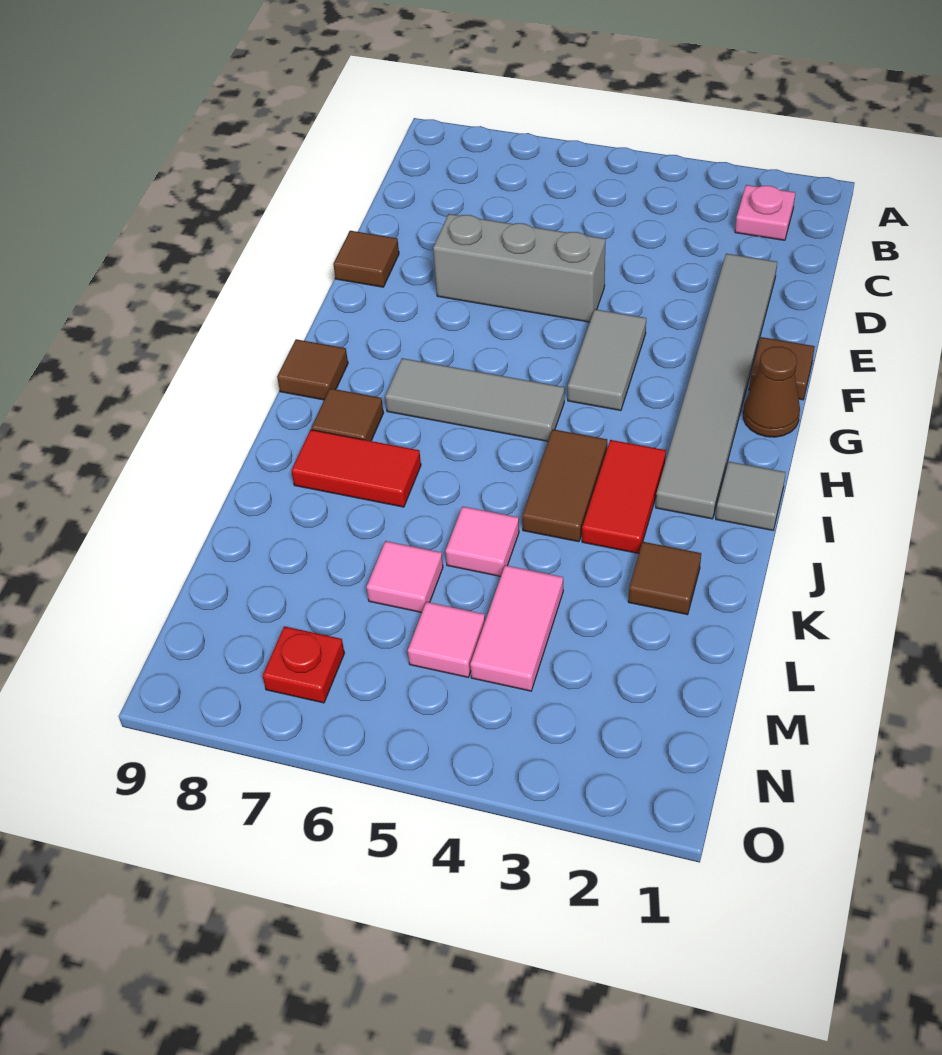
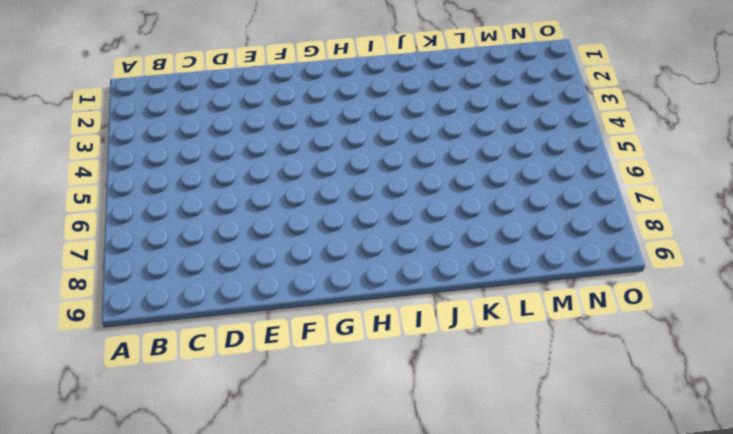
none -> pink plate B2 level 1
none -> grey tile D2:I2 level 1
none -> grey brick E5:E7 level 1

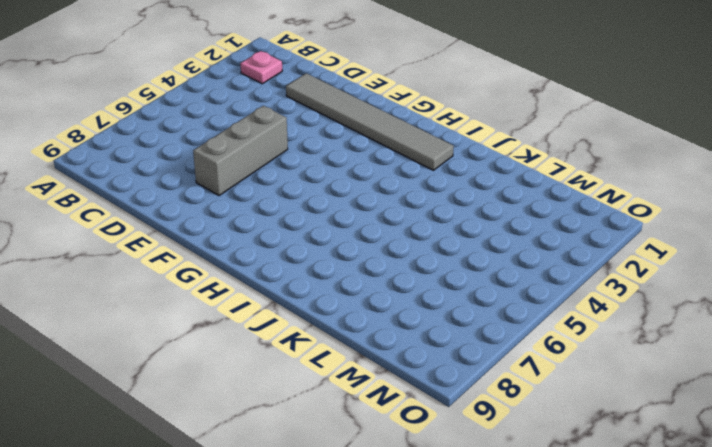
none -> brown tile E9 level 1
none -> brown tile F1 level 1
none -> grey tile F4:G4 level 1

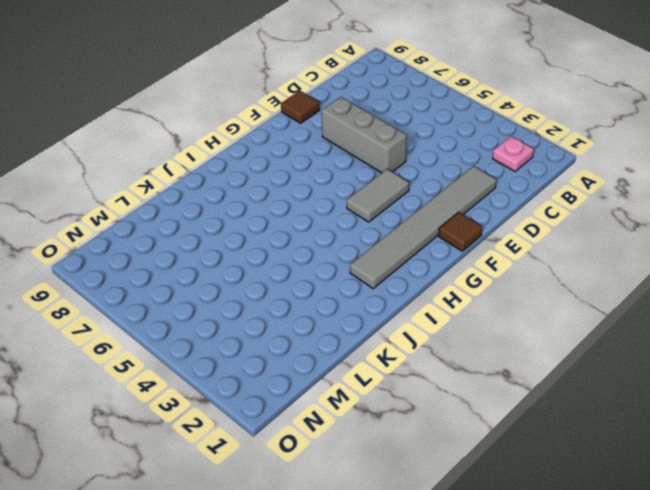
none -> brown cone G1 level 1
none -> grey tile H5:H7 level 1
none -> brown tile H9 level 1

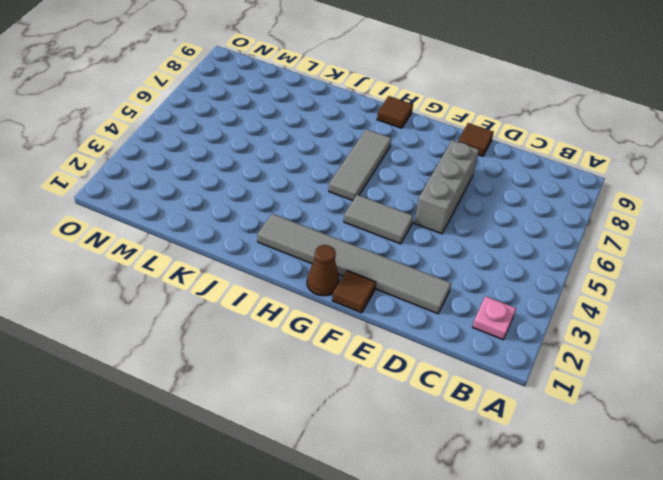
none -> grey tile I1 level 1
none -> red tile I3:J3 level 1
none -> brown tile I4:J4 level 1

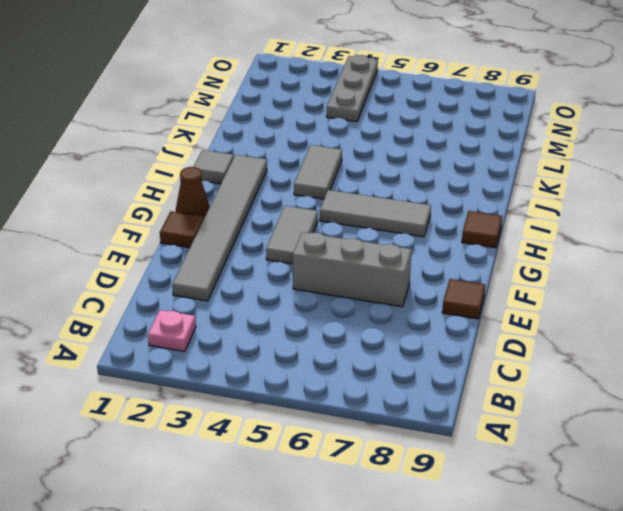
grey tile I4:J4 level 1 -> brown tile I4:J4 level 1
grey plate M4:O4 level 1 -> pink tile L4:M4 level 1
none -> red tile I3:J3 level 1
none -> brown tile I8 level 1
none -> red tile J7:J8 level 1

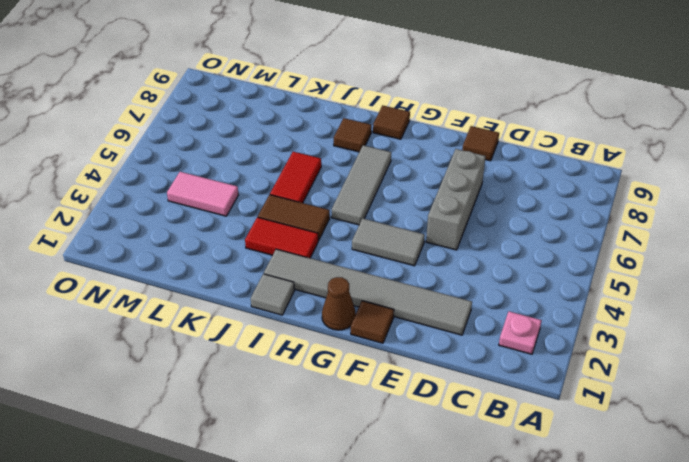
red tile J5:J6 level 1 -> red tile J7:J8 level 1
none -> brown tile K2 level 1
none -> pink tile K5 level 1
none -> pink tile L6 level 1

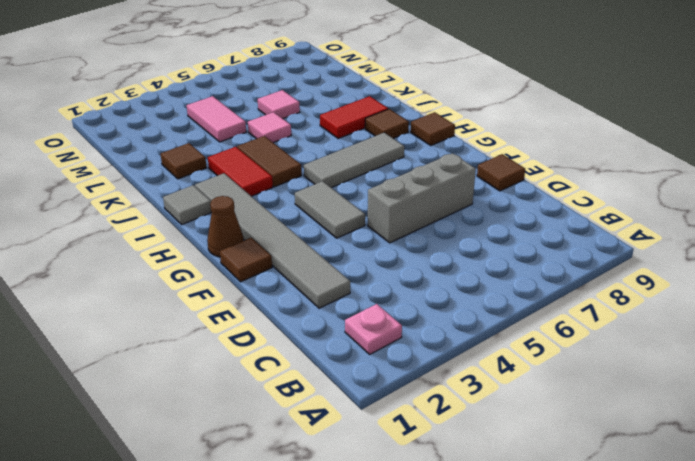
none -> pink tile M5 level 1
none -> red plate N7 level 1

